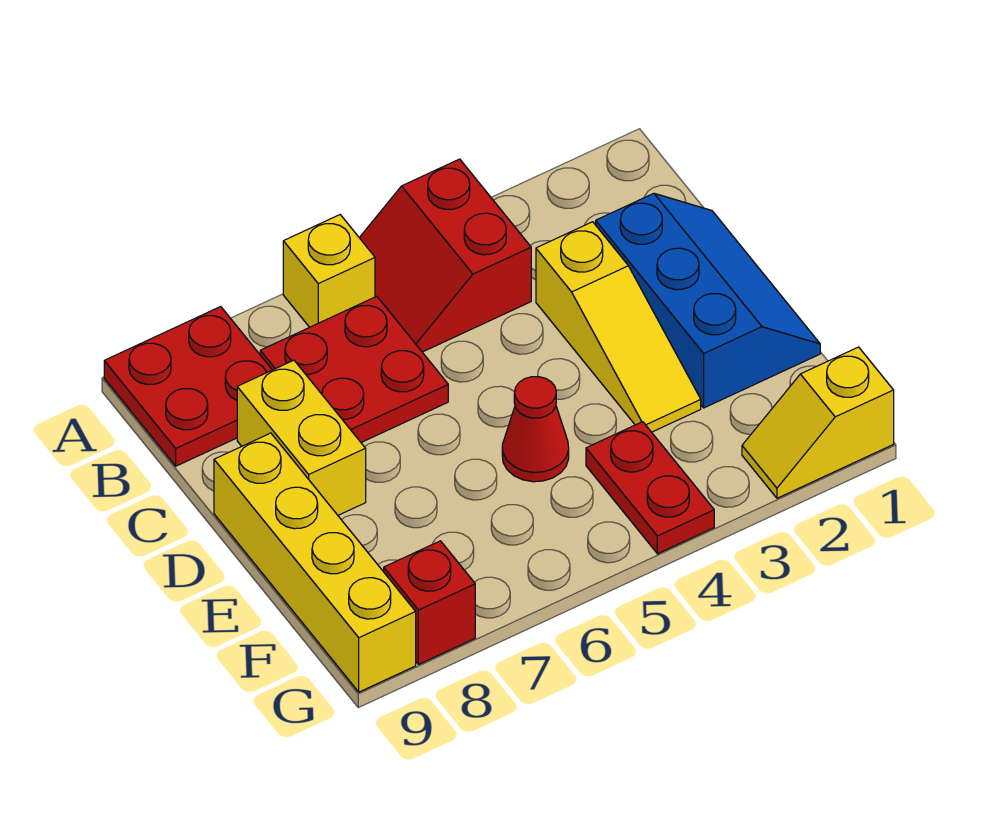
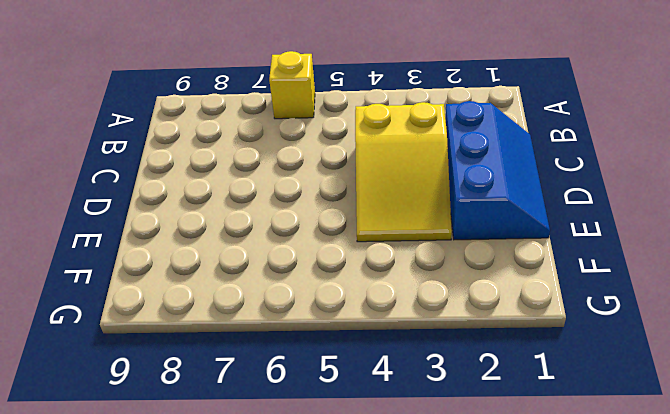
yellow slope C3:E4 level 1 top C -> yellow slope C3:E3 level 1 top C
none -> red slope A4:B5 level 1 top 4
none -> red plate A8:B9 level 1
none -> red plate B6:C7 level 1

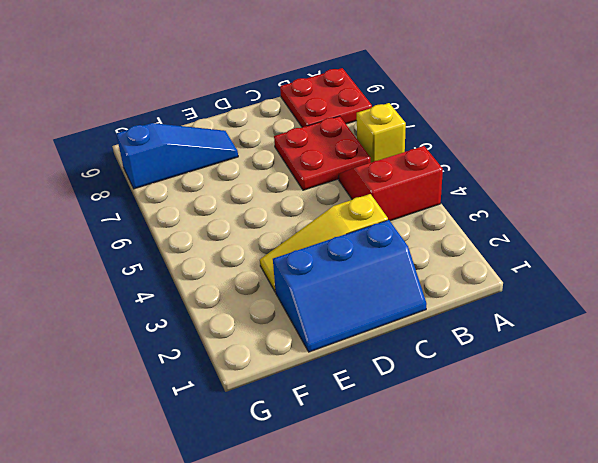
blue slope E8:G8 level 1 top G -> red brick G8 level 1
none -> yellow brick C8:D8 level 1
none -> yellow brick D9:G9 level 1
none -> red cone E5 level 1

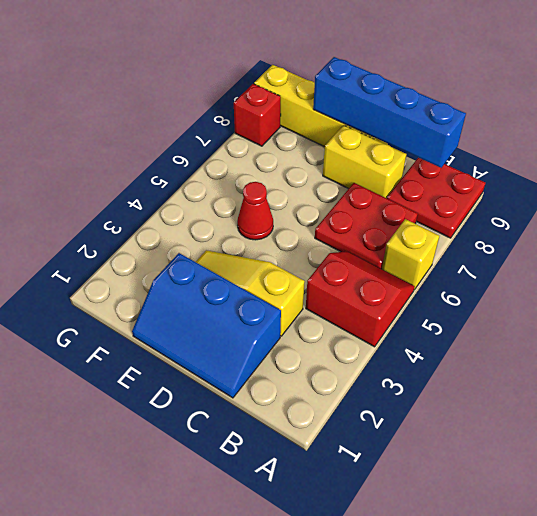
blue brick B9:E9 level 2 -> none
none -> red plate F4:G4 level 1
none -> yellow slope G1:G2 level 1 top 1

